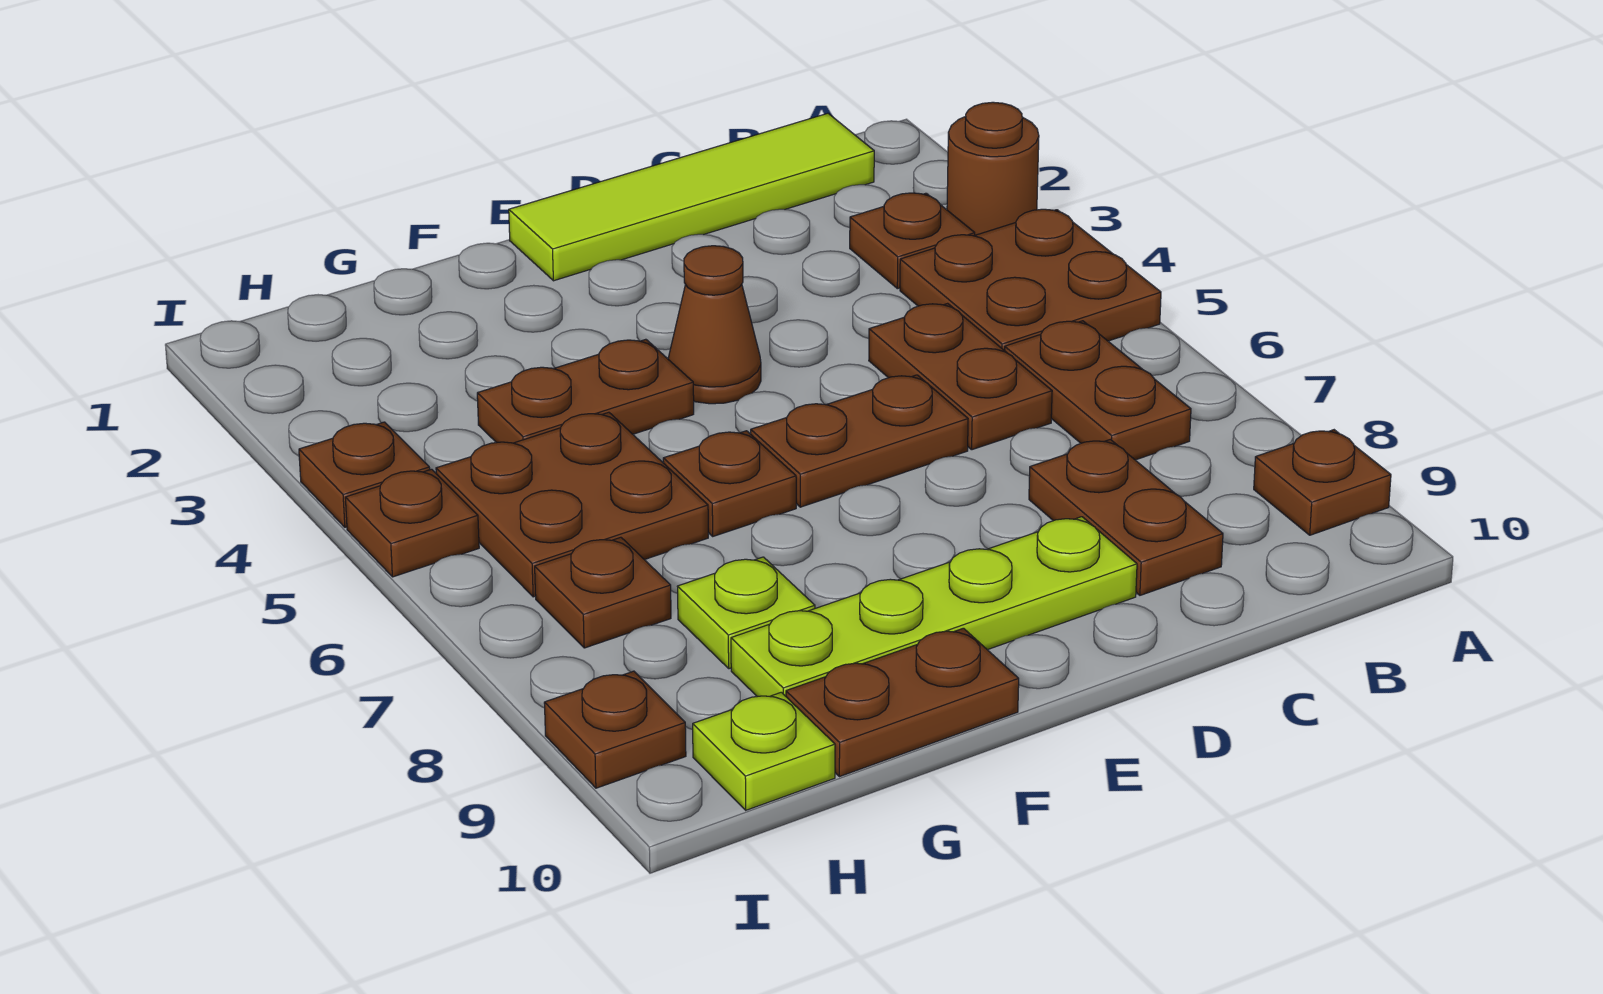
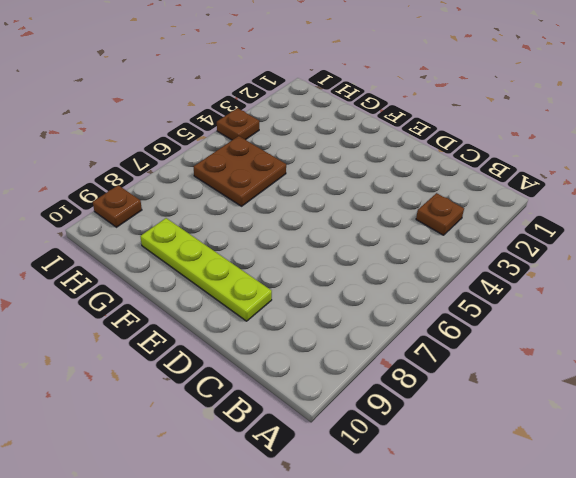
none -> brown round brick A3 level 1
none -> brown plate A4:B5 level 1
none -> brown plate A9 level 1

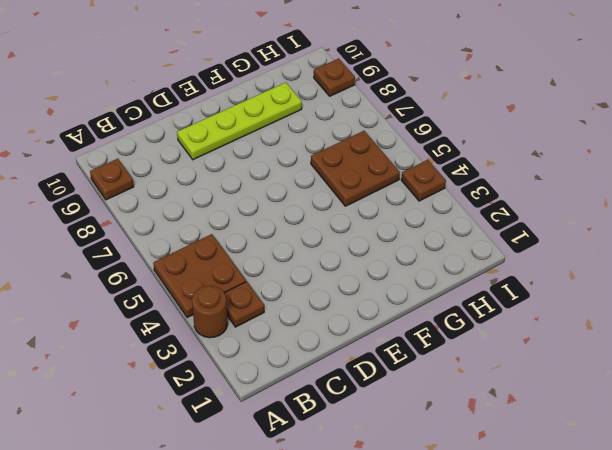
none -> lime tile B1:E1 level 1
none -> brown plate B6:B7 level 1
none -> brown plate C5:C6 level 1

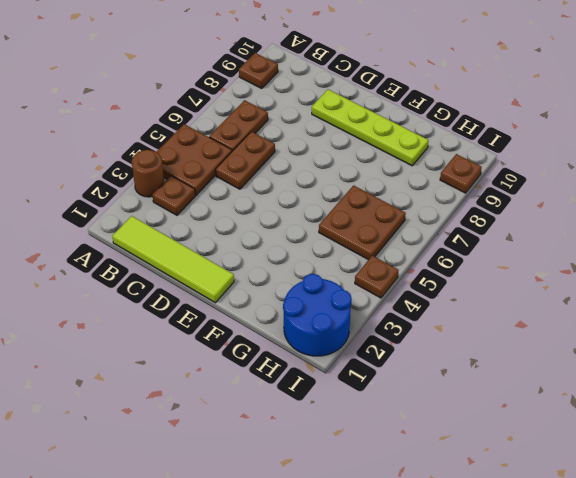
blue round brick H1:I2 level 1 -> none
none -> brown plate C8:C9 level 1
none -> brown plate D6:E6 level 1
none -> brown cone E4 level 1

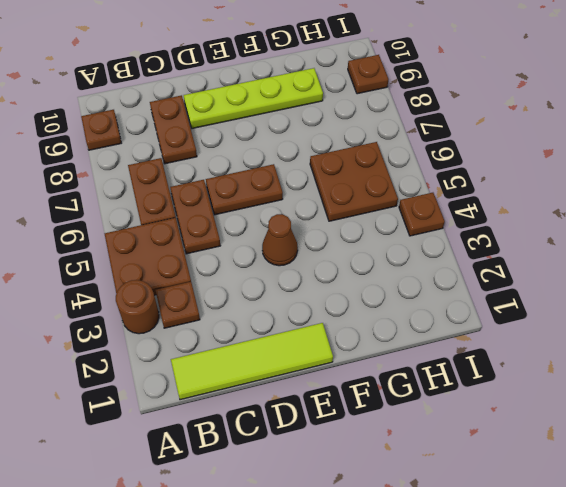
none -> brown plate F4:G4 level 1
none -> brown plate F6 level 1
none -> brown plate F10:G10 level 1

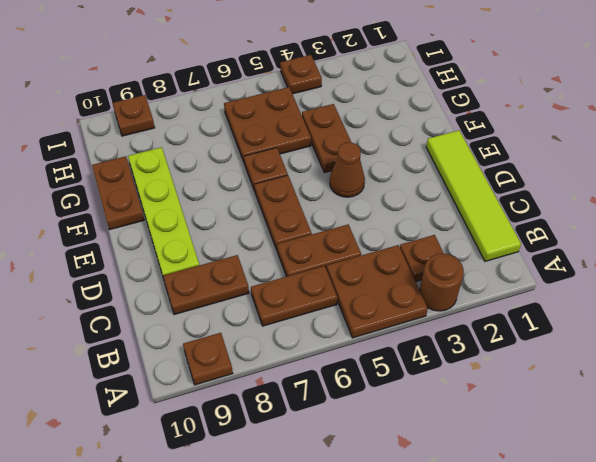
none -> lime plate G8 level 1
none -> brown plate H7 level 1
none -> lime plate H10 level 1

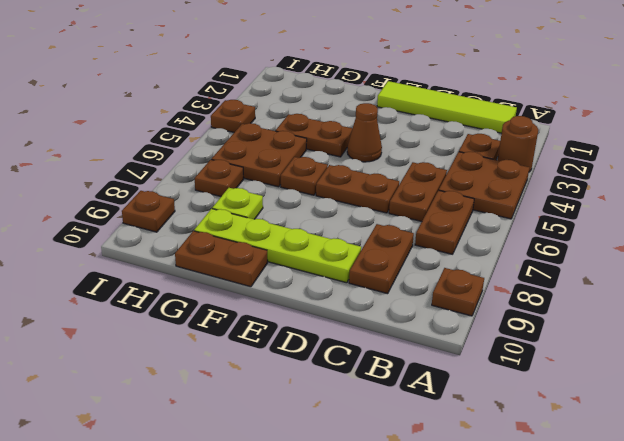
none -> lime plate H10 level 1
none -> brown plate I5 level 1

